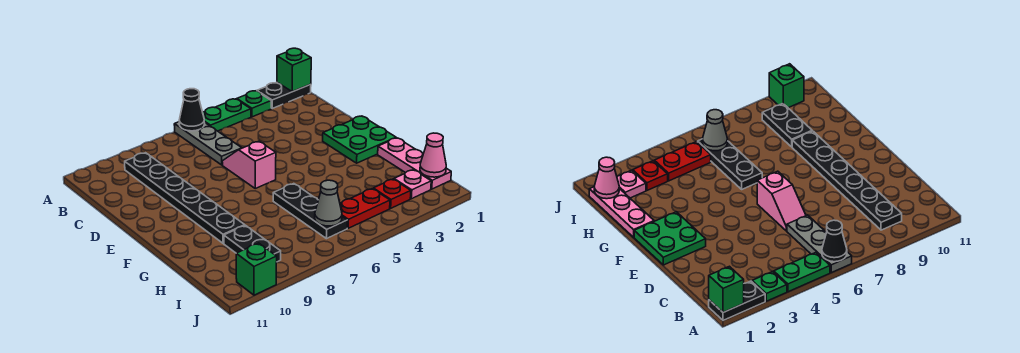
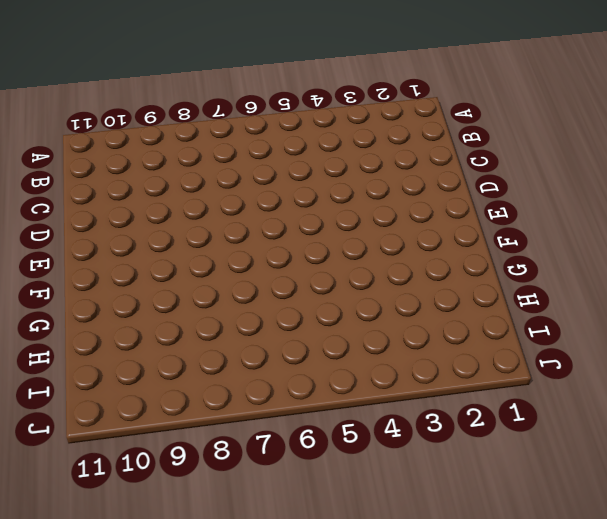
none -> black plate A1:A2 level 1
none -> green plate A3 level 1
none -> green plate A4:A5 level 1

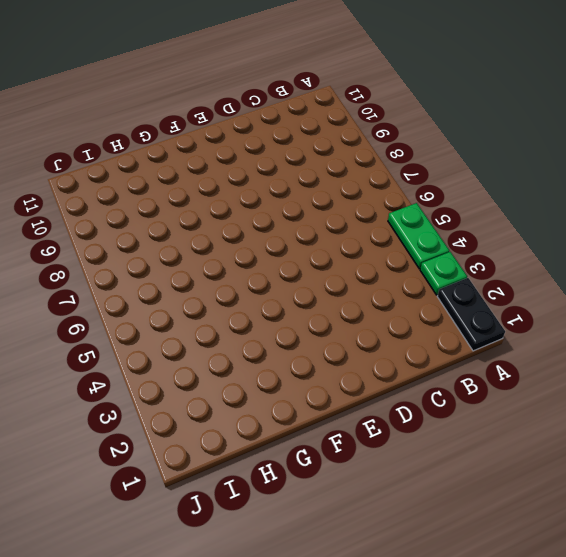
none -> grey plate A6:C6 level 1
none -> black plate B9:G9 level 1
none -> pink slope D6:E6 level 1 top E

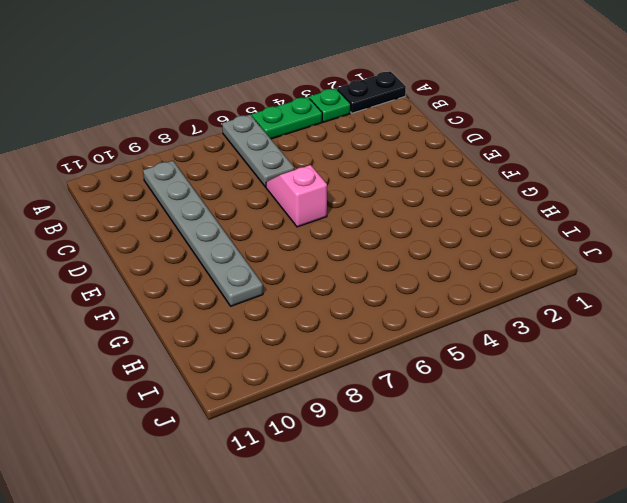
grey plate B9:G9 level 1 -> black plate B9:G9 level 1
none -> green plate E1:F2 level 1
none -> pink plate G1:I1 level 1
none -> black plate G6:I6 level 1

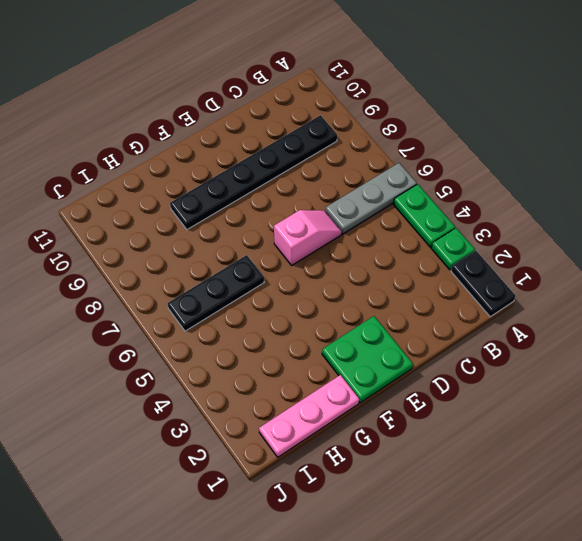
none -> black plate H9:I9 level 1
none -> pink plate I2 level 1
none -> red plate I3 level 1

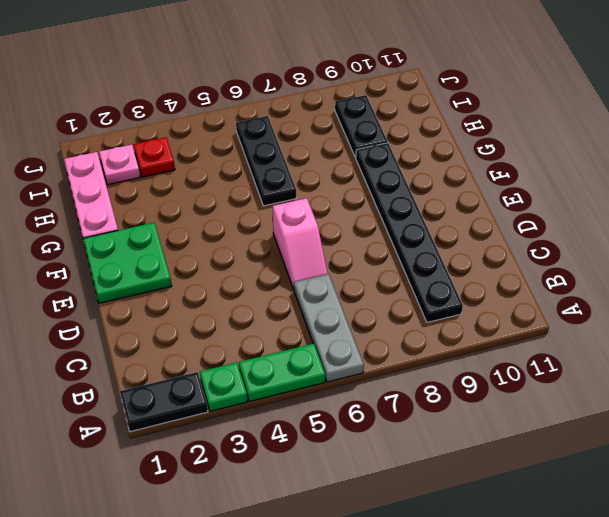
none -> red plate I4:I5 level 1
none -> green brick J10 level 1
none -> green brick A1 level 2

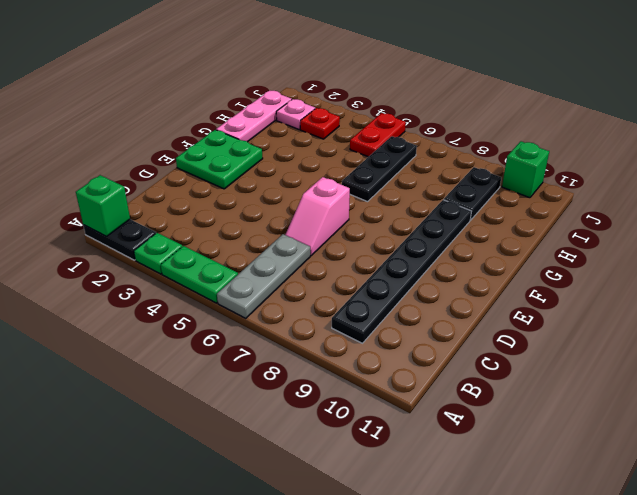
red plate I5:J5 level 1 -> red plate I4:I5 level 1
none -> black cone A6 level 2
none -> pink cone I1 level 2
none -> grey cone I6 level 2

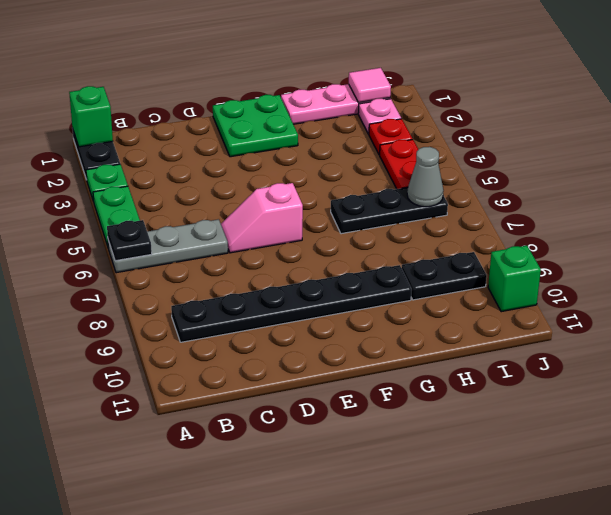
black plate A6 level 2 -> black cone A6 level 2
pink tile I1 level 2 -> pink cone I1 level 2

